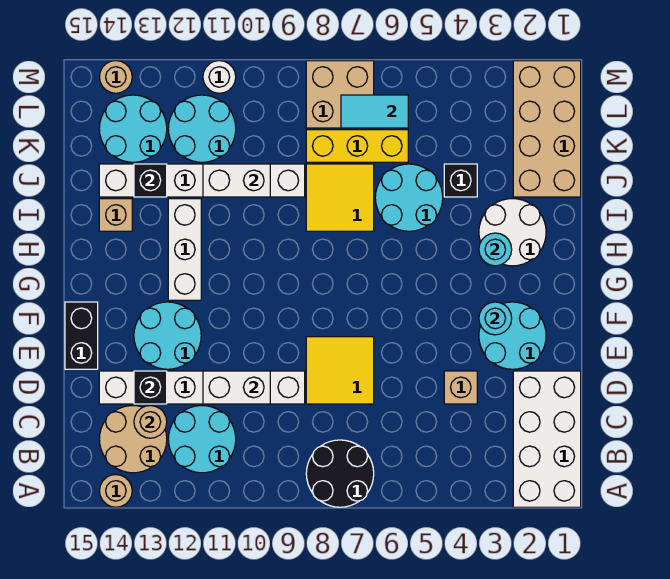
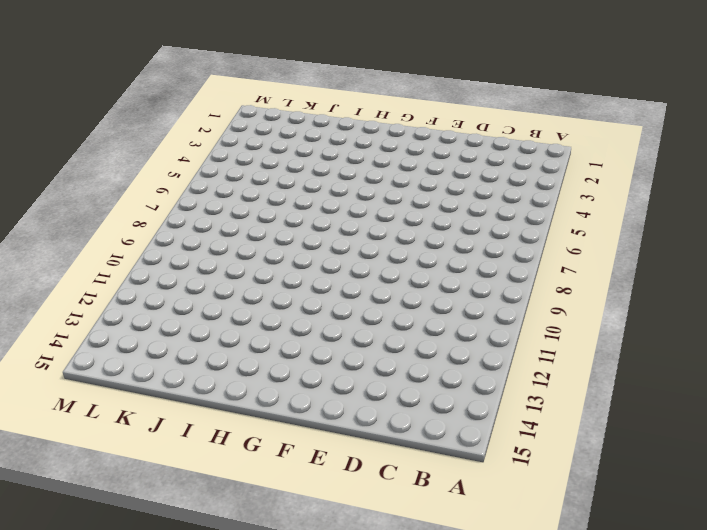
none -> white brick A1:D2 level 1
none -> black round brick A7:B8 level 1
none -> tan round brick A14 level 1
none -> cyan round brick B11:C12 level 1

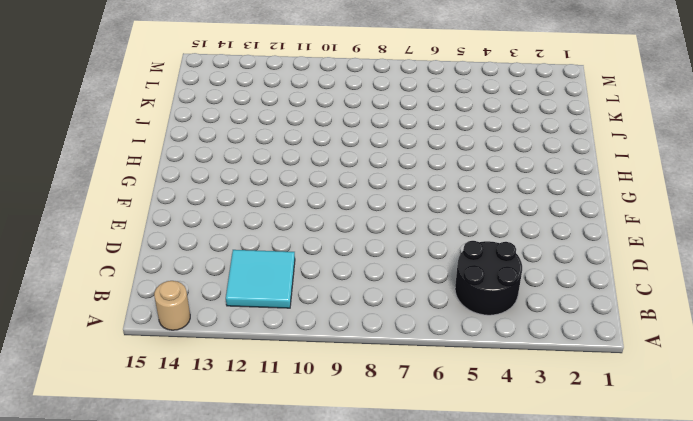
black round brick B4:C5 level 1 -> black round brick A7:B8 level 1
cyan tile B11:C12 level 1 -> cyan round brick B11:C12 level 1
none -> white brick A1:D2 level 1
none -> tan round brick B13:C14 level 1
none -> tan brick D4 level 1
none -> yellow tile D7:E8 level 1

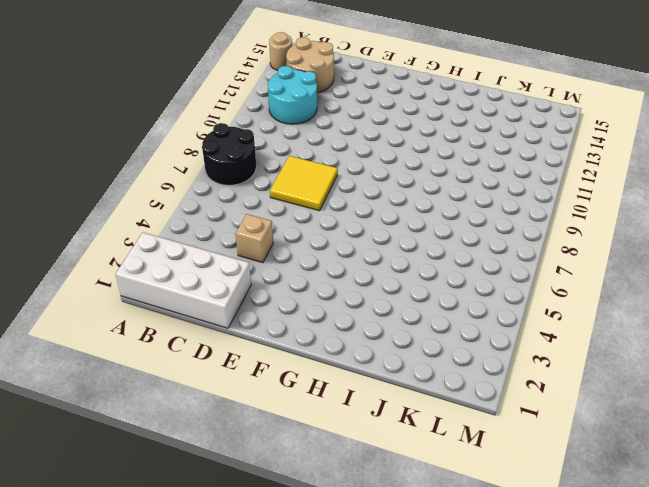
none -> white brick D9:D14 level 1
none -> cyan round brick E2:F3 level 1
none -> cyan round brick E12:F13 level 1
none -> black brick E15:F15 level 1

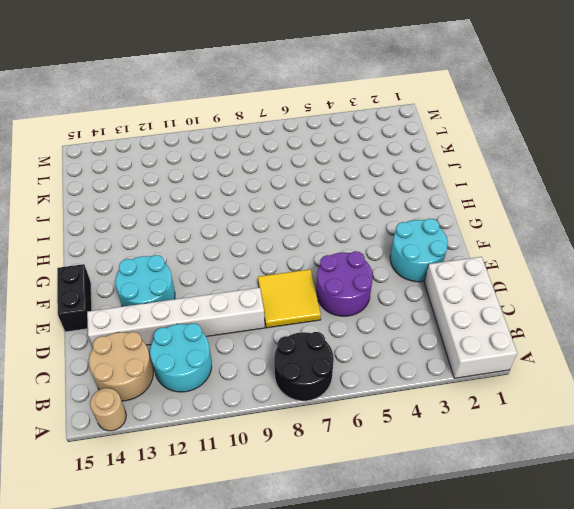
purple round brick D5:E6 level 1 -> none
none -> tan brick D4 level 1
none -> white brick G12:I12 level 1
none -> white round brick H2:I3 level 1
none -> cyan round brick I5:J6 level 1

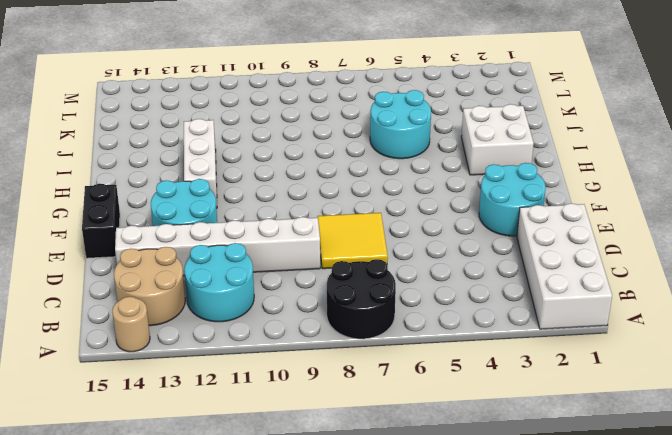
white brick H2:I3 level 1 -> white round brick H2:I3 level 1
none -> tan brick D4 level 1
none -> yellow tile I7:J8 level 1
none -> tan brick I14 level 1
none -> tan brick J1:M2 level 1

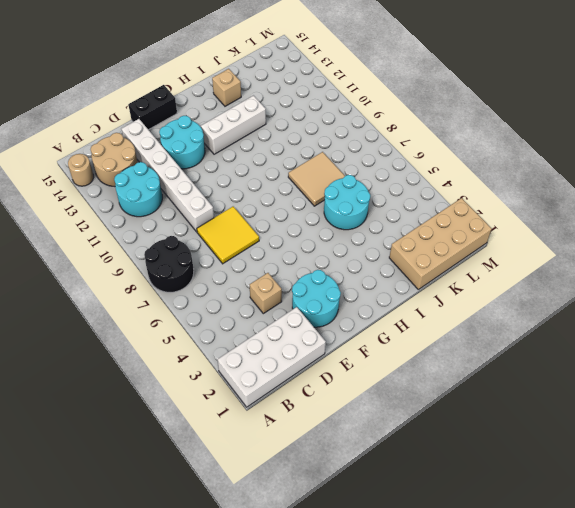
tan tile I7:J8 level 1 -> yellow tile I7:J8 level 1
none -> white round brick H2:I3 level 1
none -> black brick J4 level 1
none -> white brick J9:J14 level 1
none -> yellow brick K6:K8 level 1

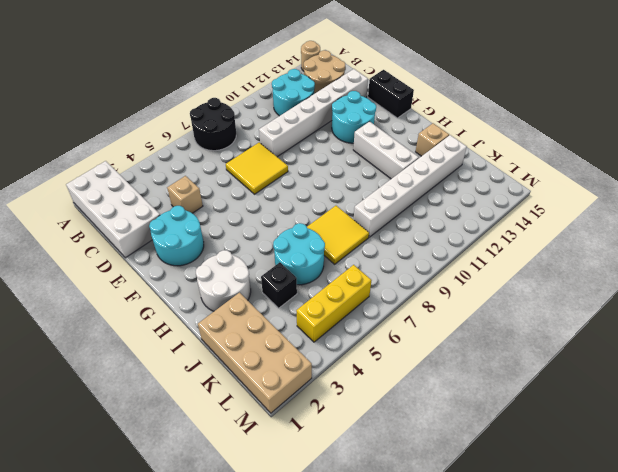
yellow brick L4:L6 level 1 -> yellow brick K6:K8 level 1
none -> cyan round brick K11:L12 level 1
none -> cyan round brick K13:L14 level 1
none -> tan brick L7:M8 level 1
none -> white round brick M11 level 1

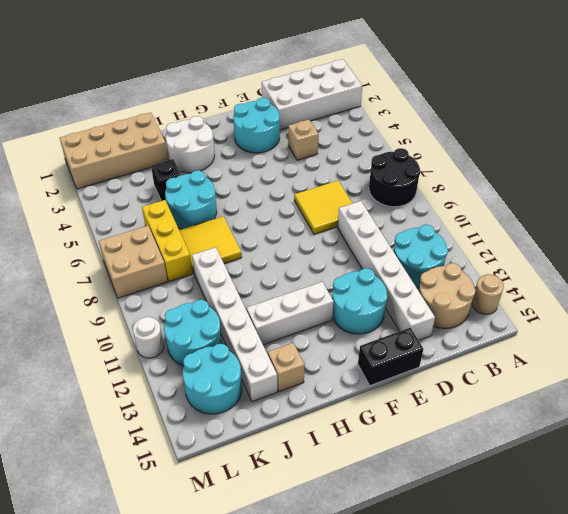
none -> tan round brick M14 level 1
none -> tan round brick C13 level 2
none -> white brick D10:D11 level 2
none -> black brick D13 level 2

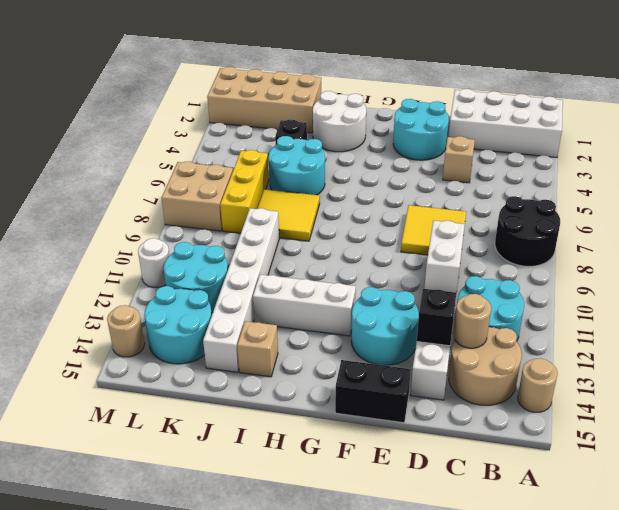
none -> cyan round brick F3 level 2
none -> cyan round brick H3 level 2
none -> white brick J10:J11 level 2
none -> black brick J13 level 2

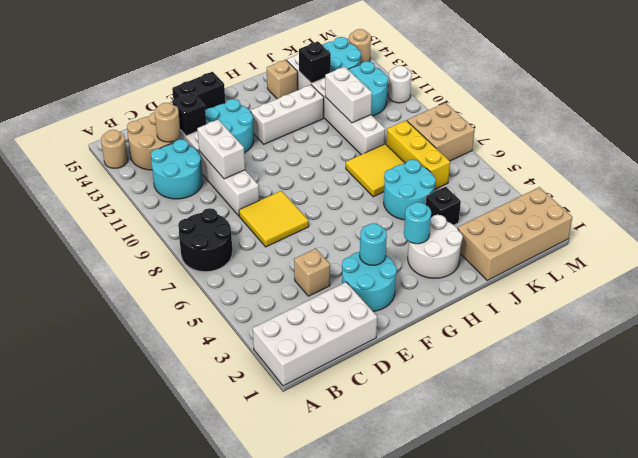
none -> cyan tile L6:L7 level 2

